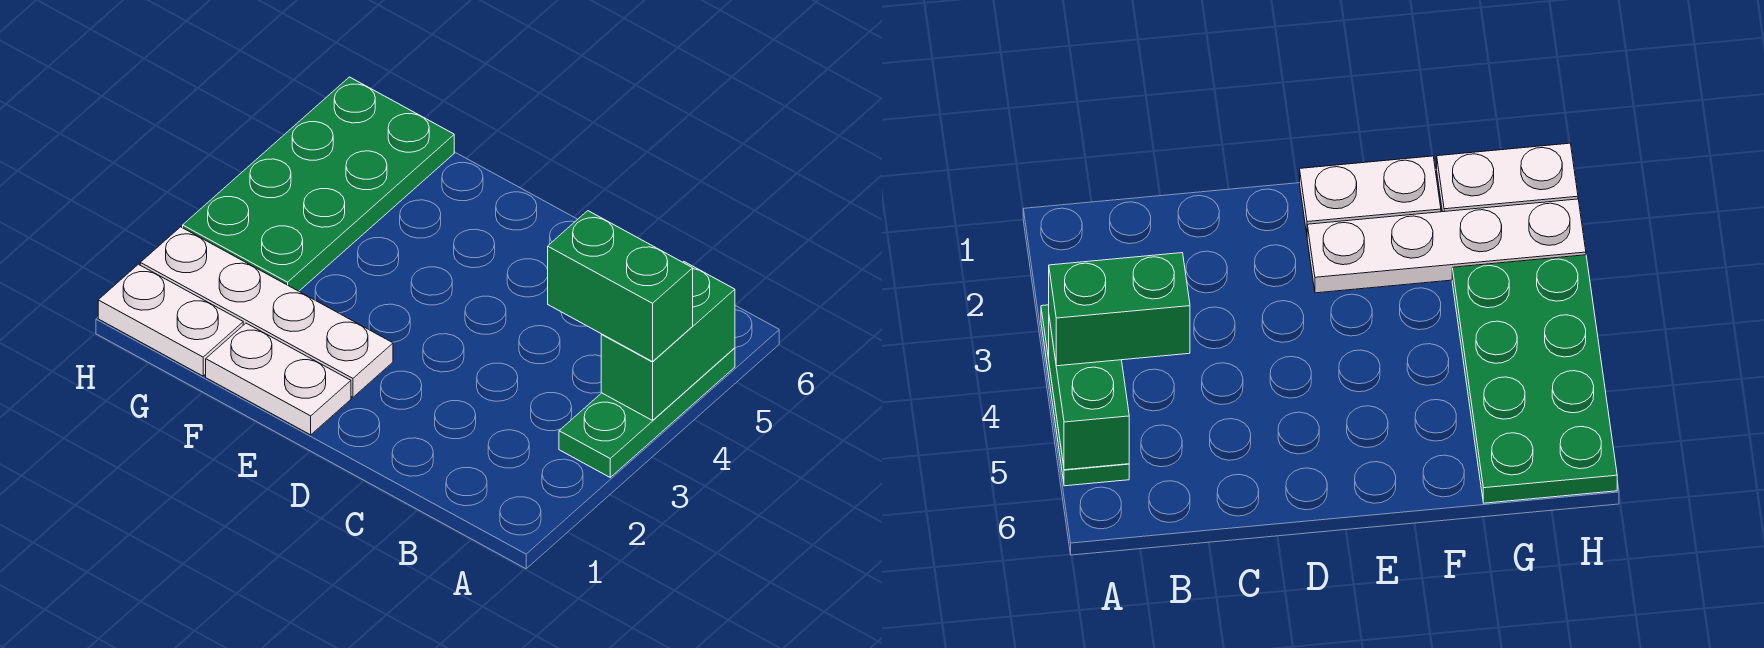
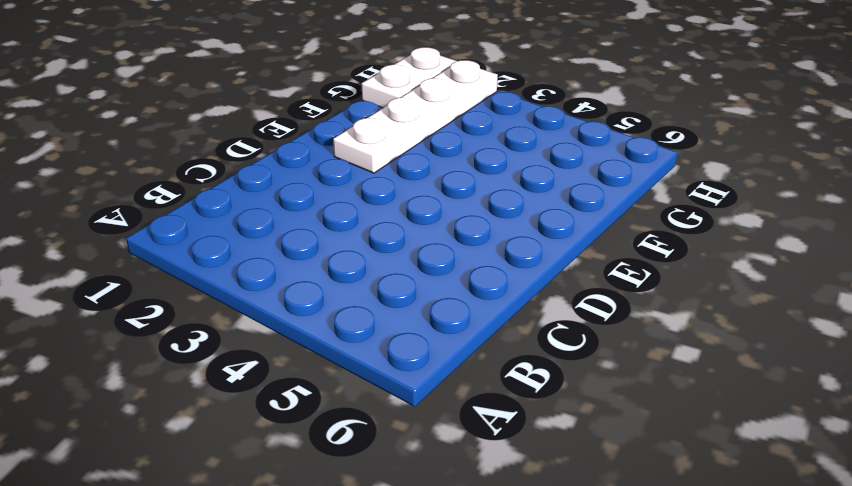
none -> green plate A3:A5 level 1
none -> white plate E1:F1 level 1

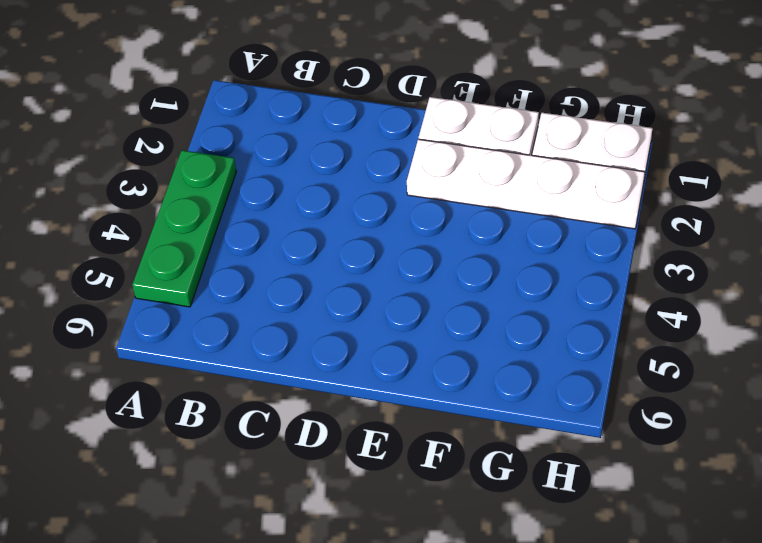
none -> green plate G3:H6 level 1
none -> green brick A4:A5 level 2

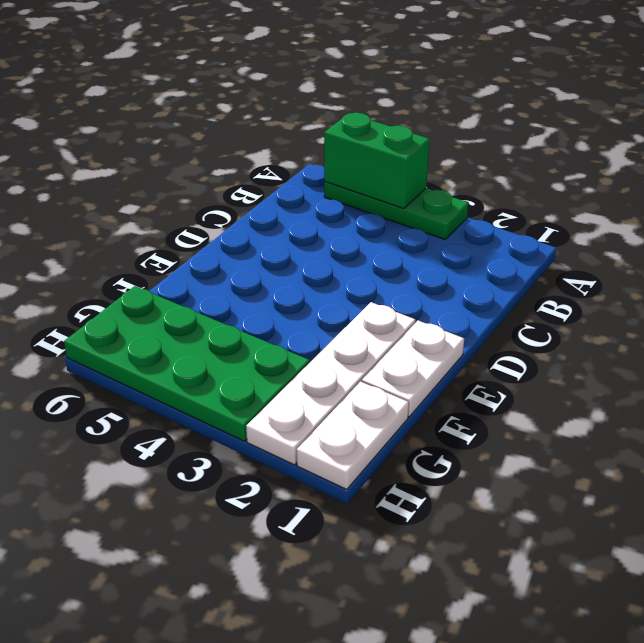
none -> green brick A4:B4 level 3

